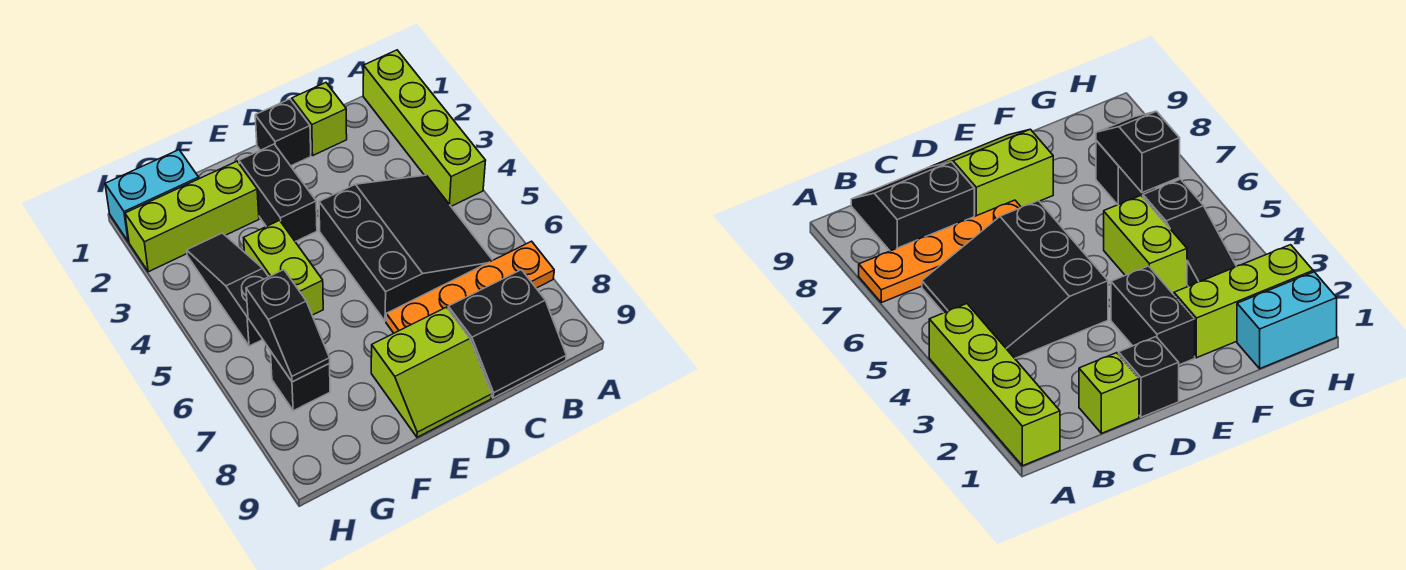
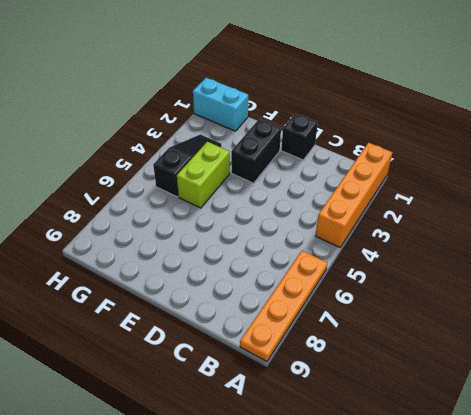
orange brick A1:A4 level 1 -> lime brick A1:A4 level 1
orange plate A6:A9 level 1 -> orange plate A7:D7 level 1
none -> black slope B4:D6 level 1 top D
none -> black slope B8:C9 level 1 top 8
none -> lime brick C1 level 1

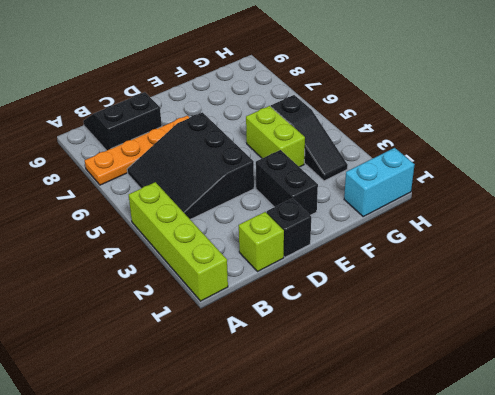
none -> lime slope D8:E9 level 1 top 8
none -> lime brick F2:H2 level 1
none -> black brick G7 level 1

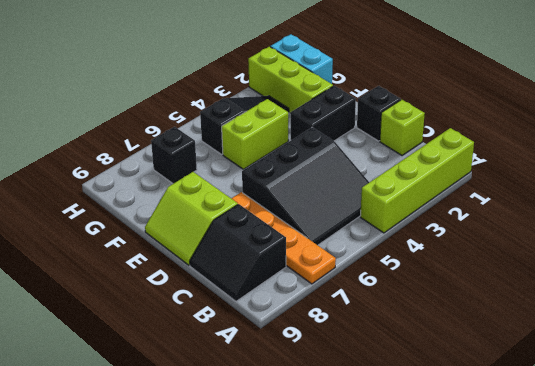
none -> black slope G6:G7 level 2 top 6

